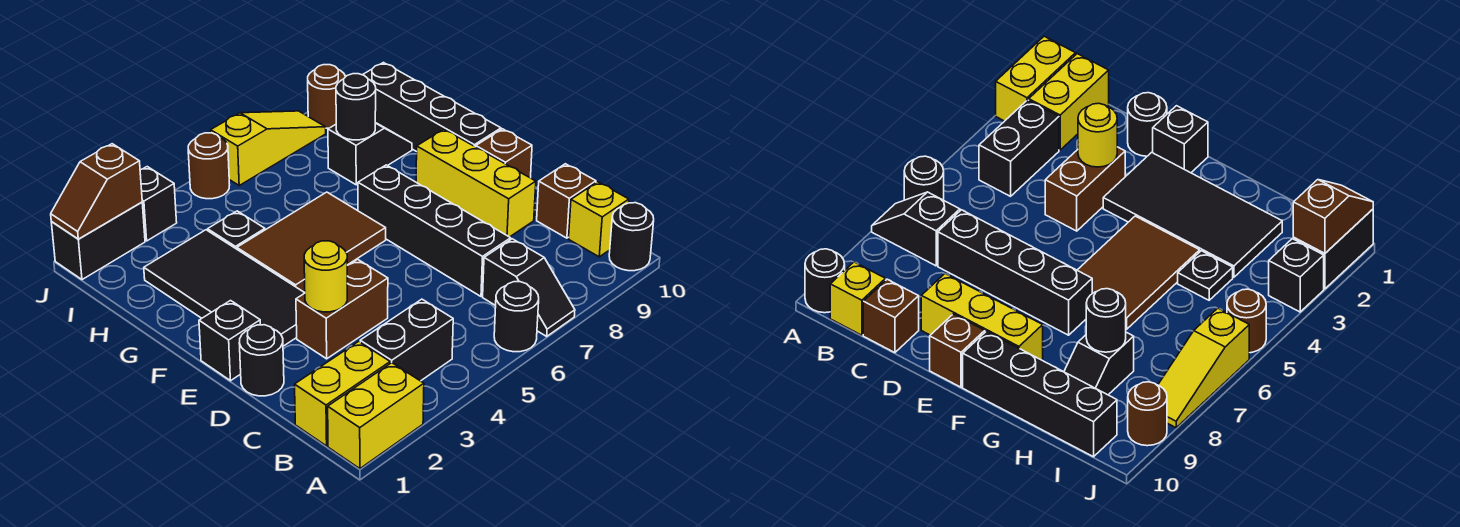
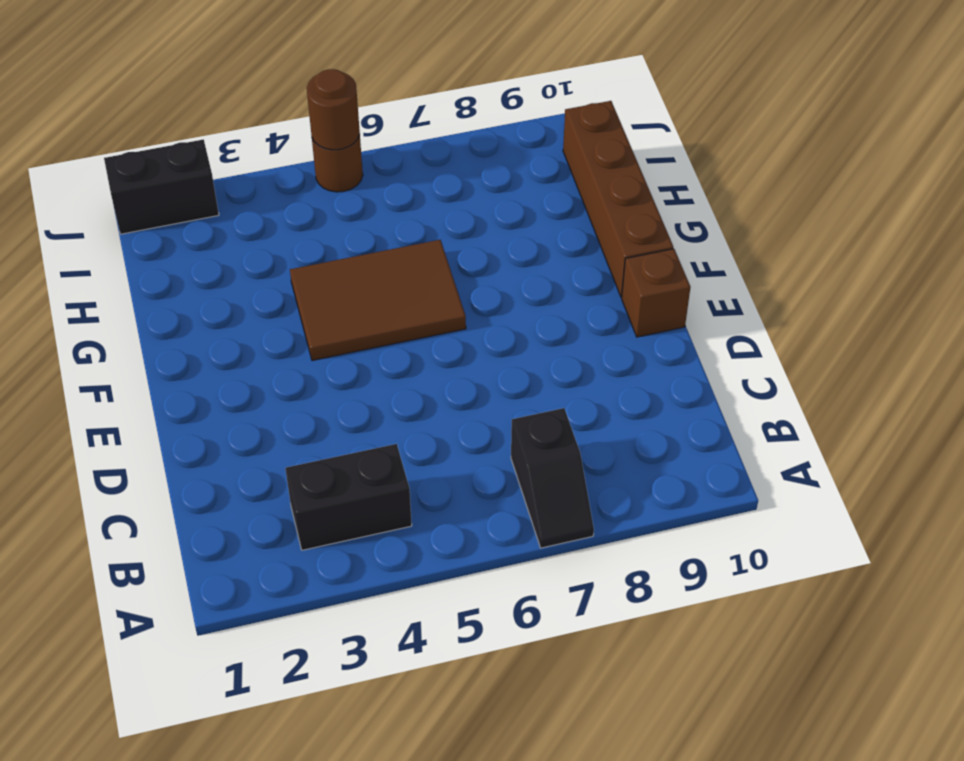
brown brick F10:I10 level 1 -> black brick F10:I10 level 1
brown round brick J5 level 2 -> brown round brick J9 level 1
none -> yellow brick A1:A2 level 1
none -> black round brick A6 level 1
none -> black round brick A10 level 1

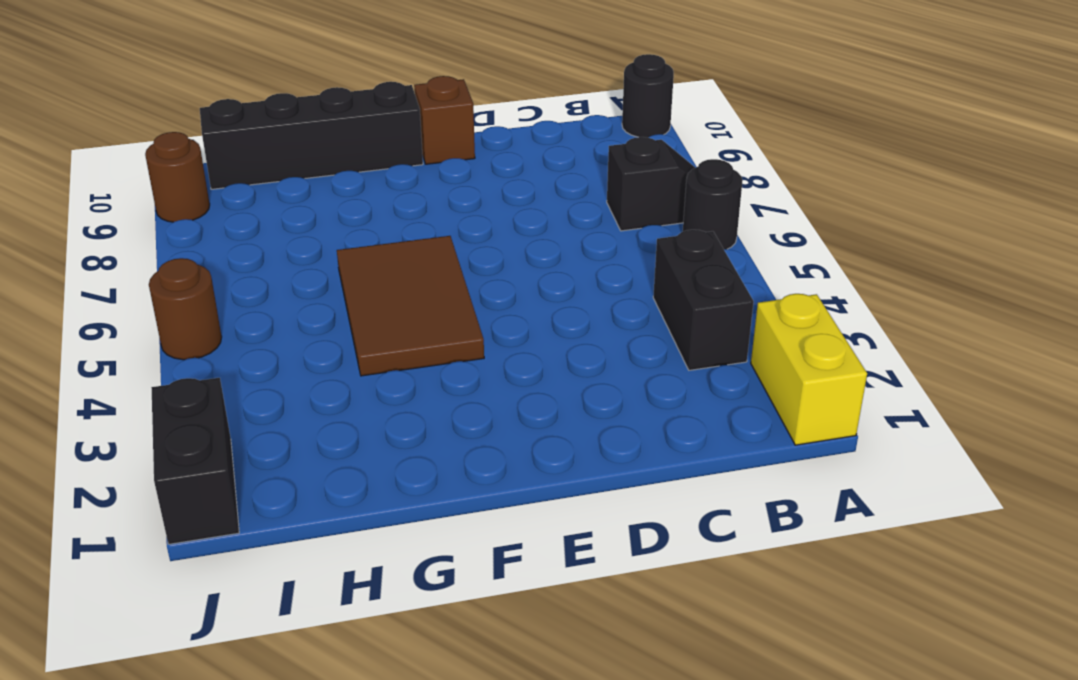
none -> yellow brick B1:B2 level 1
none -> yellow brick B10 level 1
none -> black brick C7:F7 level 1

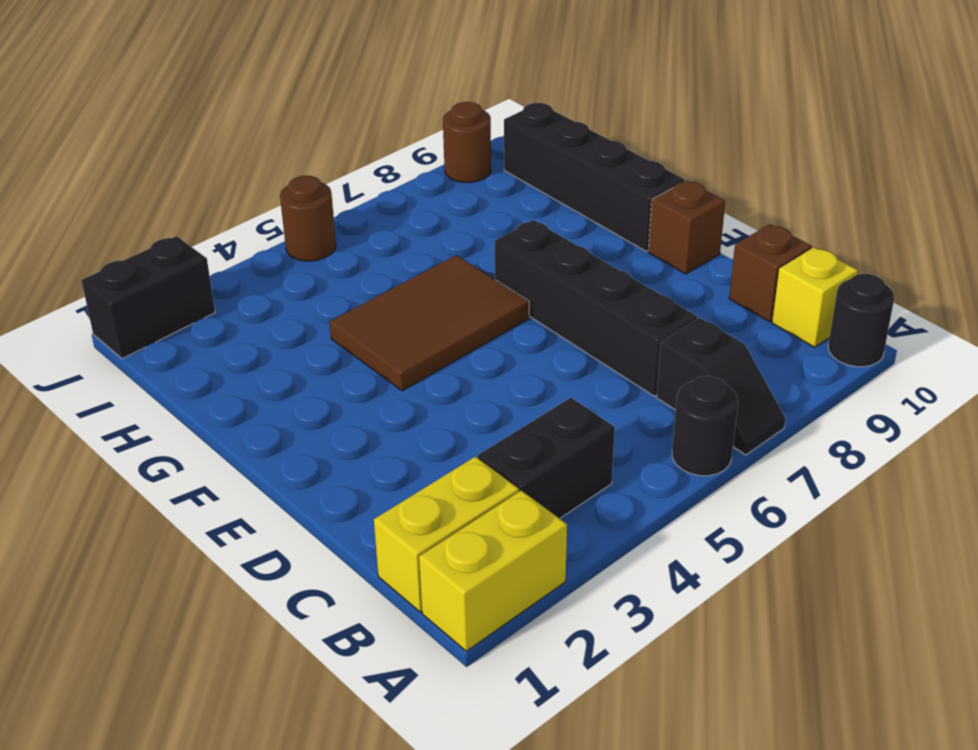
none -> black round brick D1 level 1
none -> brown brick D3:D4 level 1
none -> yellow brick D9:F9 level 1

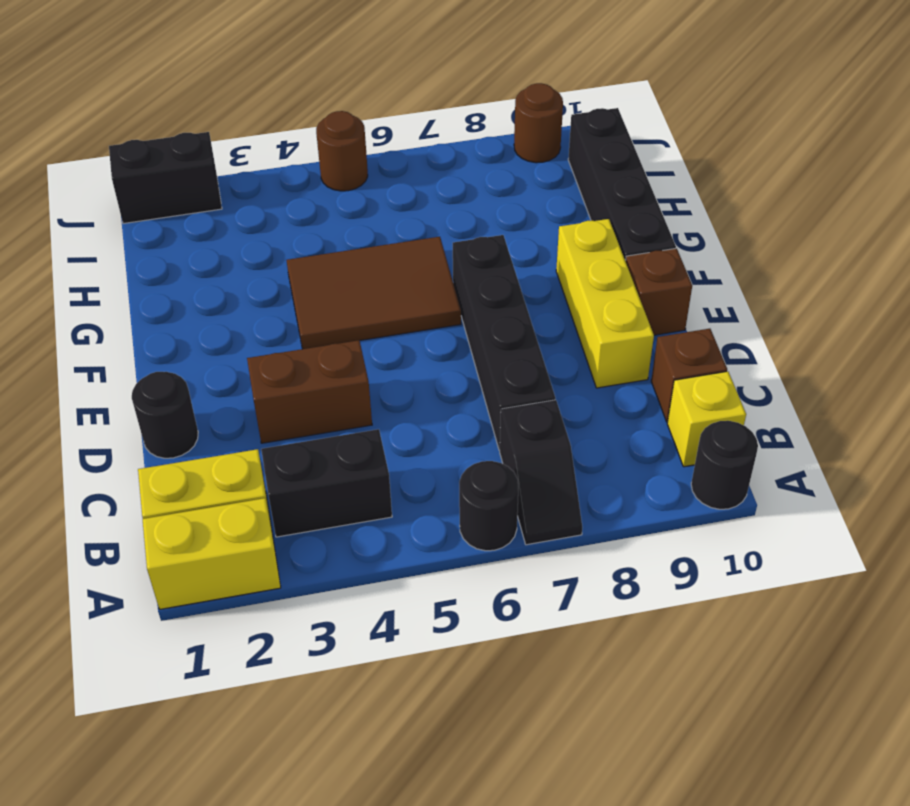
none -> black brick E1 level 1
none -> black tile E2:H3 level 1
none -> black plate H4 level 1

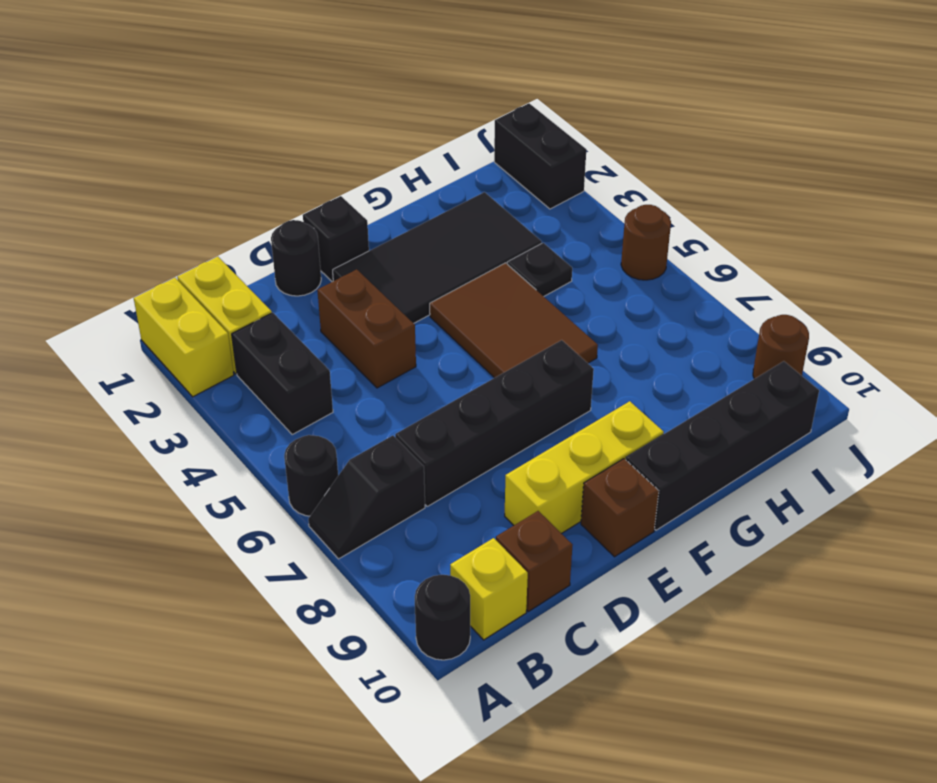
none -> black slope H8:H9 level 1 top 8
none -> black brick J3 level 1
none -> yellow slope J6:J8 level 1 top 6

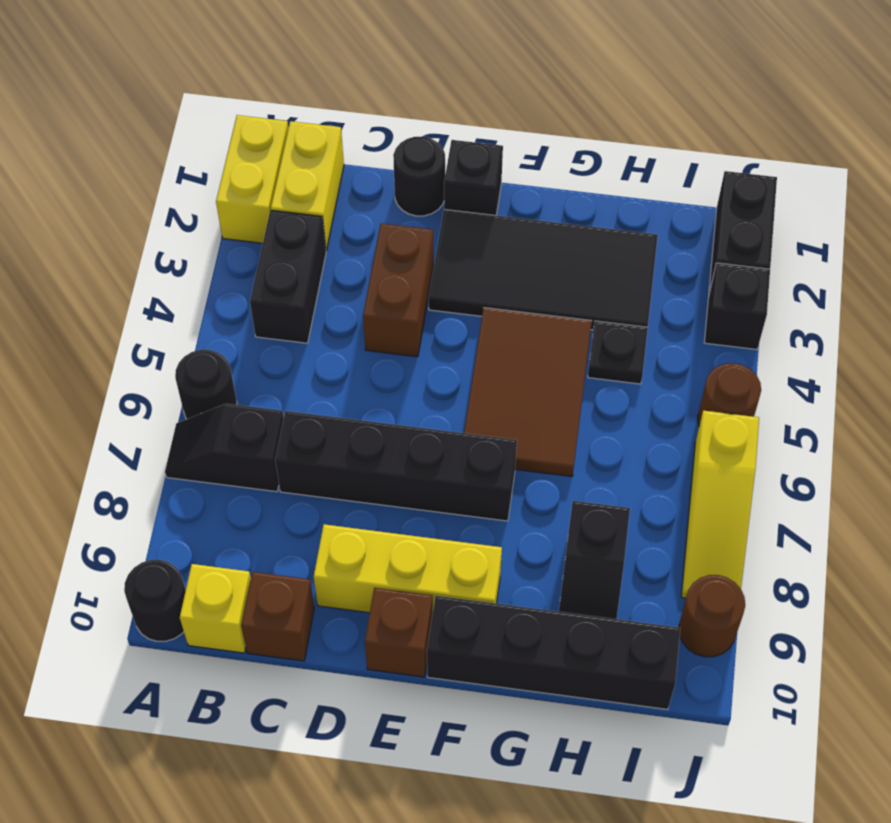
none -> yellow round brick D3 level 2
none -> black round brick H8 level 2
none -> brown slope J1:J2 level 2 top 2

